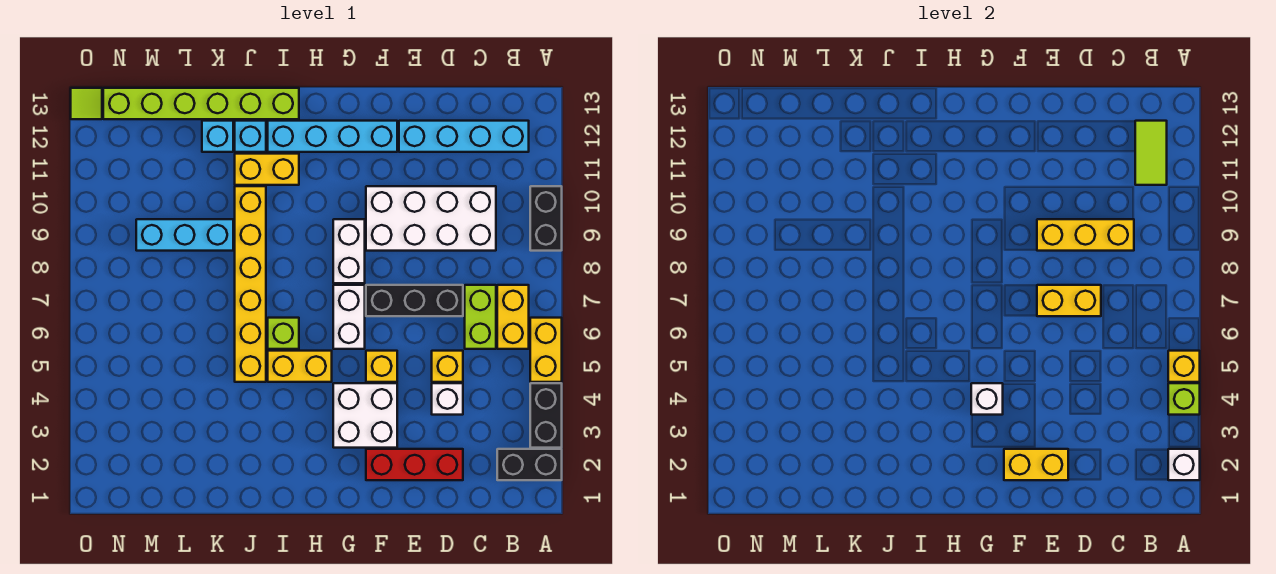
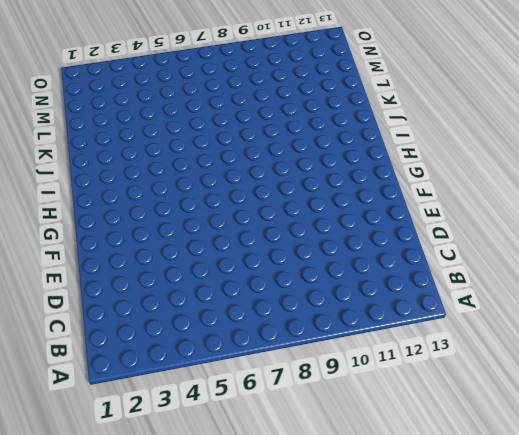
none -> black brick A2:B2 level 1
none -> black brick A3:A4 level 1
none -> yellow brick A5:A6 level 1
none -> black brick A9:A10 level 1

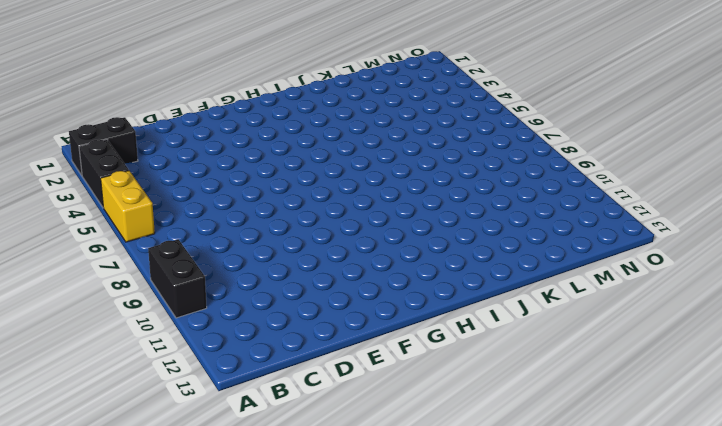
none -> yellow brick B6:B7 level 1
none -> cyan brick B12:E12 level 1
none -> lime brick C6:C7 level 1
none -> white brick C9:F10 level 1

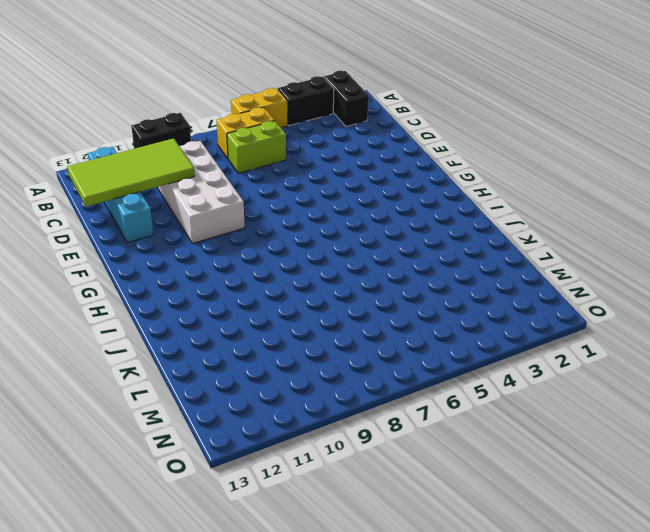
lime tile C10:D13 level 2 -> none
none -> red brick D2:F2 level 1
none -> white brick D4 level 1
none -> yellow brick D5 level 1
none -> black brick D7:F7 level 1

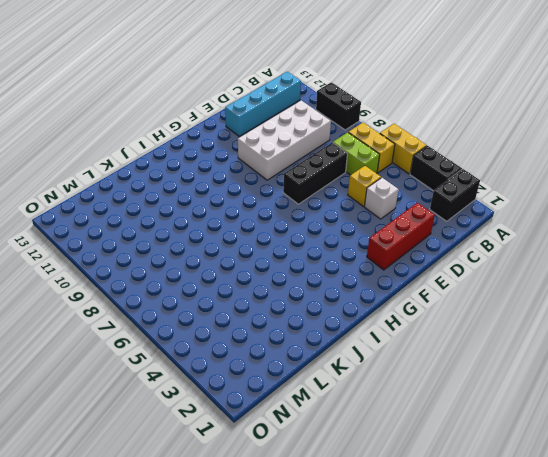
none -> white brick F3:G4 level 1
none -> yellow brick F5 level 1
none -> cyan brick F12:I12 level 1
none -> white brick G6:G7 level 1

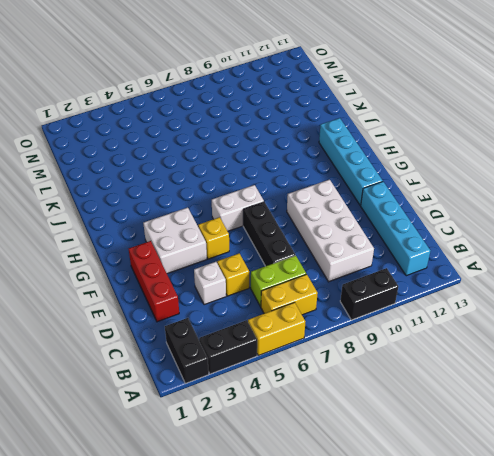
none -> white brick G8:G9 level 1
none -> yellow brick H5:I5 level 1
none -> lime brick I6 level 1
none -> yellow brick I11:J11 level 1

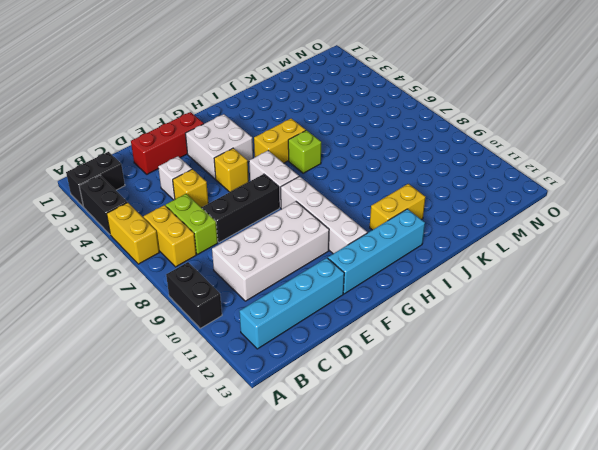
white brick G8:G11 level 1 -> white brick G8:G9 level 1
none -> lime brick I13:N13 level 1
none -> yellow brick J5:J10 level 1
none -> cyan brick J12 level 1
none -> cyan brick K9:M9 level 1

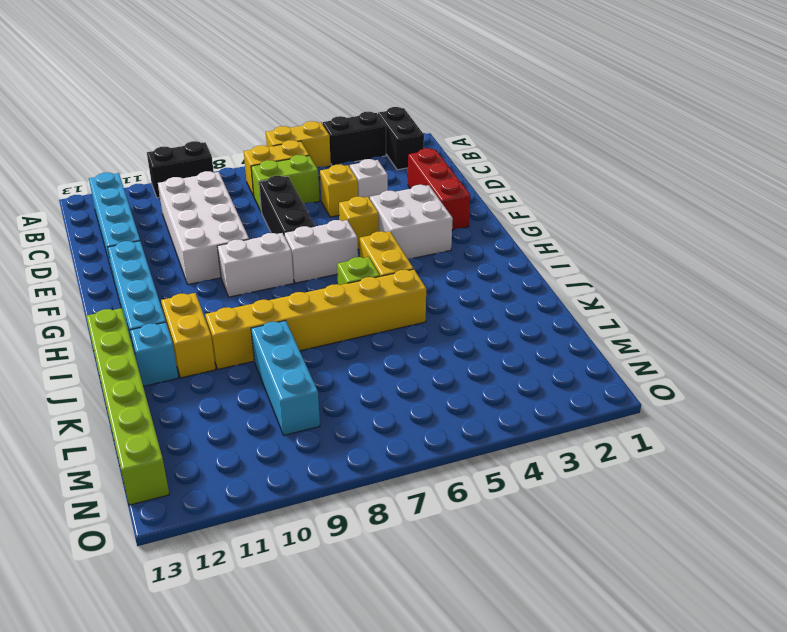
none -> cyan brick K12 level 1
none -> lime tile O13 level 1
none -> white brick A2 level 2
none -> lime brick A4 level 2

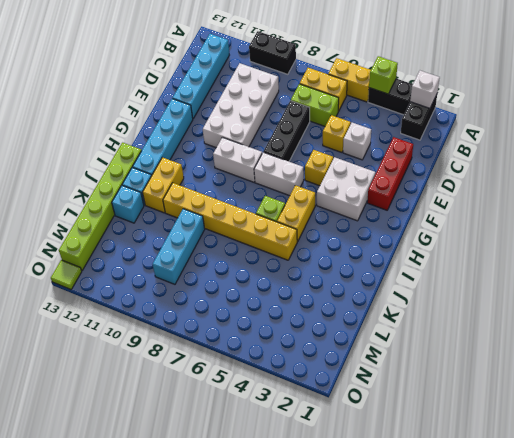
none -> yellow brick A5 level 2
none -> lime tile B11:B12 level 2
none -> yellow brick C9:E9 level 2
none -> yellow brick D7:E7 level 2

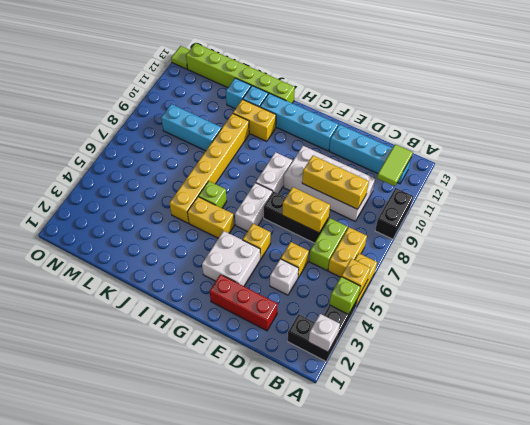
none -> yellow brick E2:F2 level 2
none -> white brick G4 level 2

